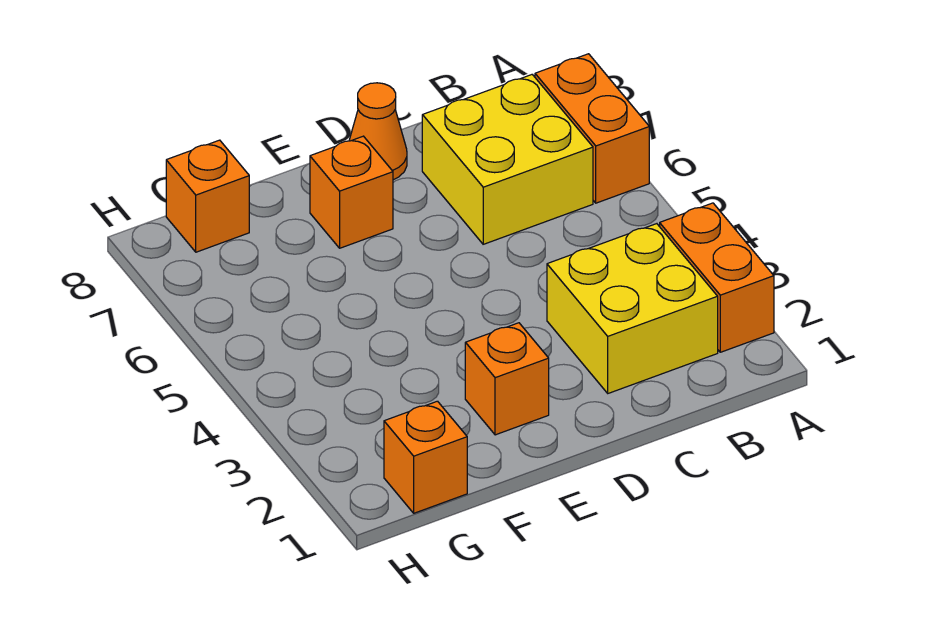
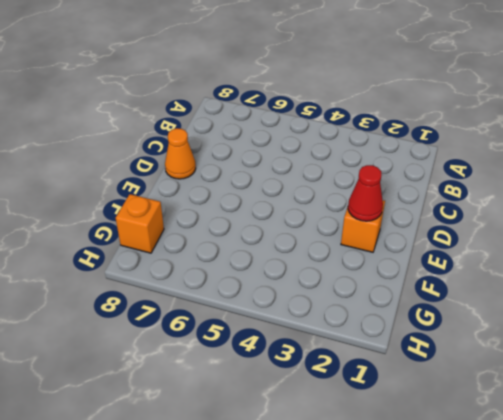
red cone E2 level 2 -> none
none -> orange brick A2:A3 level 1
none -> orange brick A6:A7 level 1

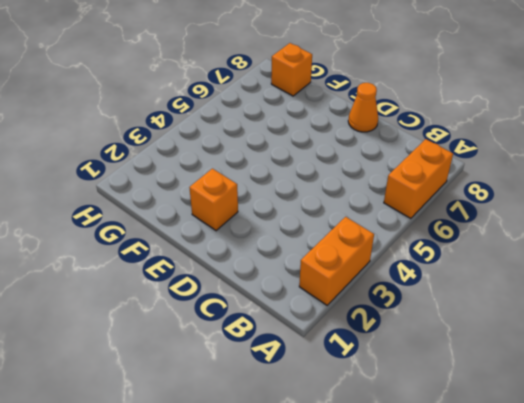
none -> yellow brick B2:C3 level 1
none -> yellow brick B6:C7 level 1

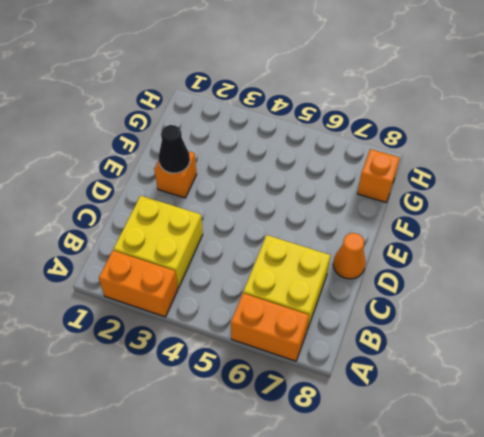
black cone E2 level 2 -> none
none -> orange brick E7 level 1
none -> orange brick G1 level 1

